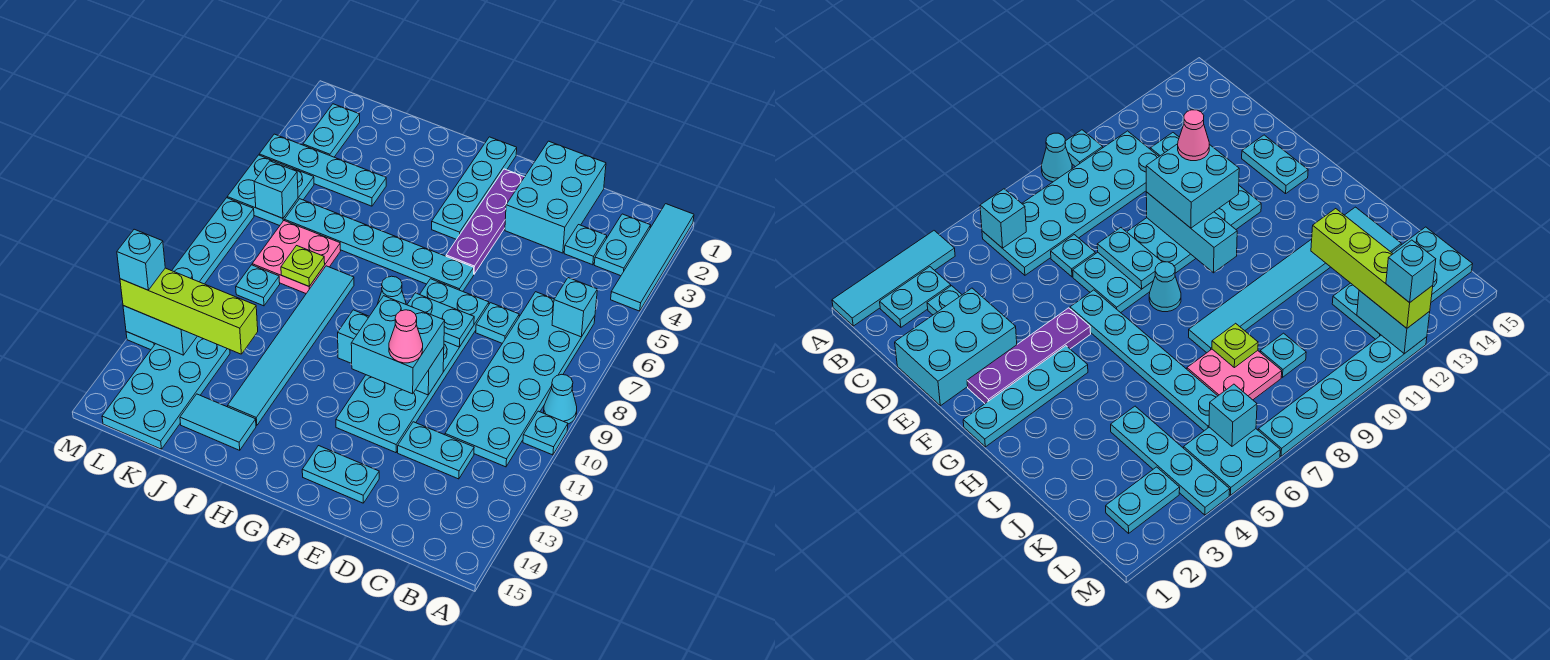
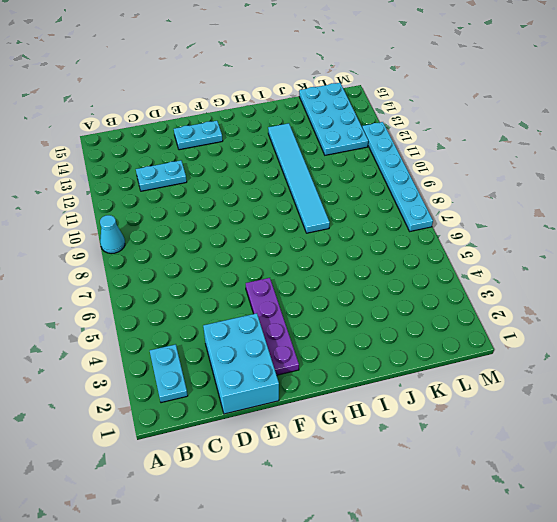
none -> cyan tile A1:A4 level 1
none -> cyan plate A10 level 1
none -> cyan plate B6:C11 level 1
none -> cyan plate C3 level 1

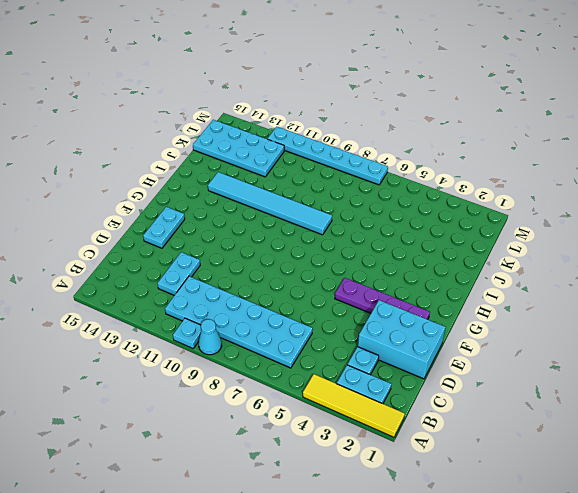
yellow tile A1:A4 level 1 -> cyan tile A1:A4 level 1
none -> cyan plate D7 level 1
none -> cyan plate E7:F12 level 1
none -> cyan plate F6:K6 level 1
none -> cyan plate G1:G4 level 1

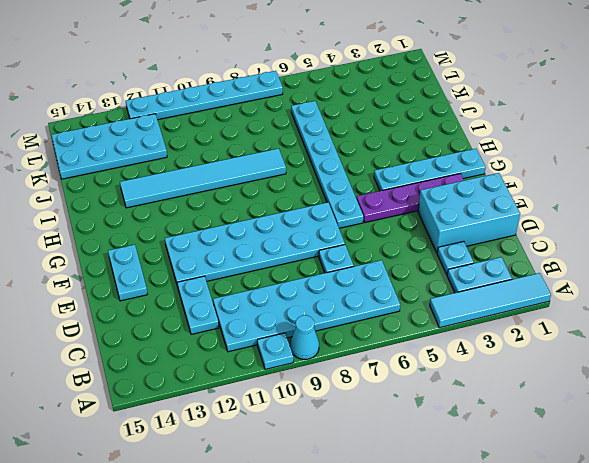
none -> cyan cone G8 level 1
none -> cyan tile I14:J14 level 1
none -> cyan plate J4:M4 level 1
none -> pink plate J7:K8 level 1

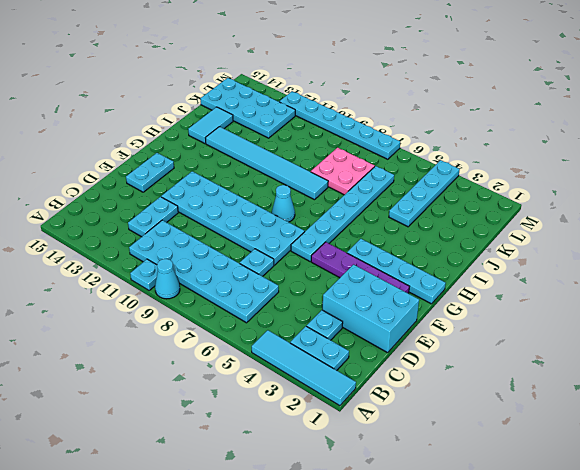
none -> cyan plate K9 level 1
none -> cyan plate L2:L3 level 1
none -> cyan plate L5:M6 level 1
none -> cyan brick B6 level 2

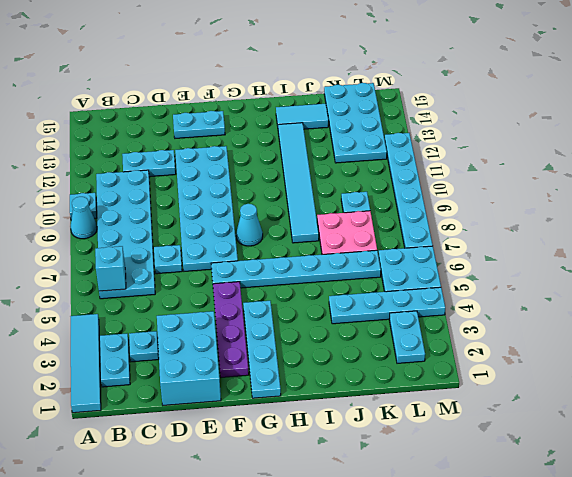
none -> cyan plate E8:F8 level 2
none -> cyan brick E10:G10 level 2
none -> lime plate J8 level 2
none -> cyan brick L6 level 2

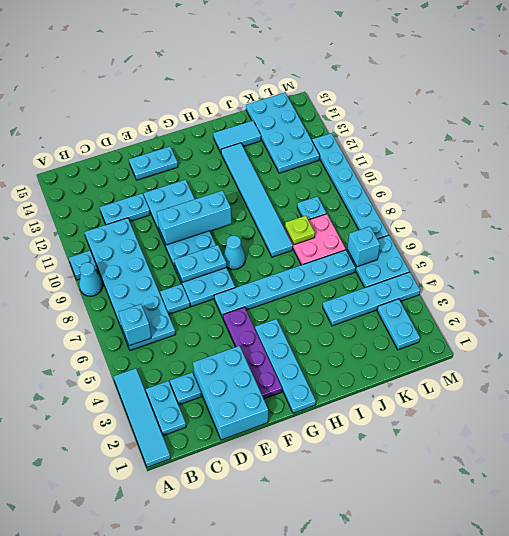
none -> cyan brick L12:M12 level 2
none -> cyan brick E10:F11 level 3
none -> lime brick J12:M12 level 3
none -> pink cone E11 level 4

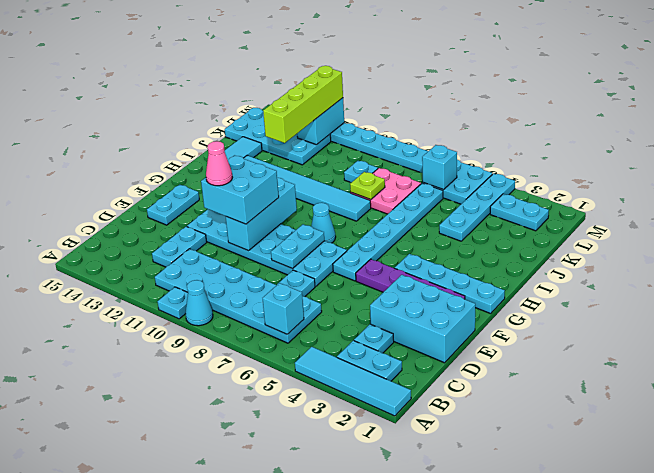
none -> cyan brick M12 level 4

